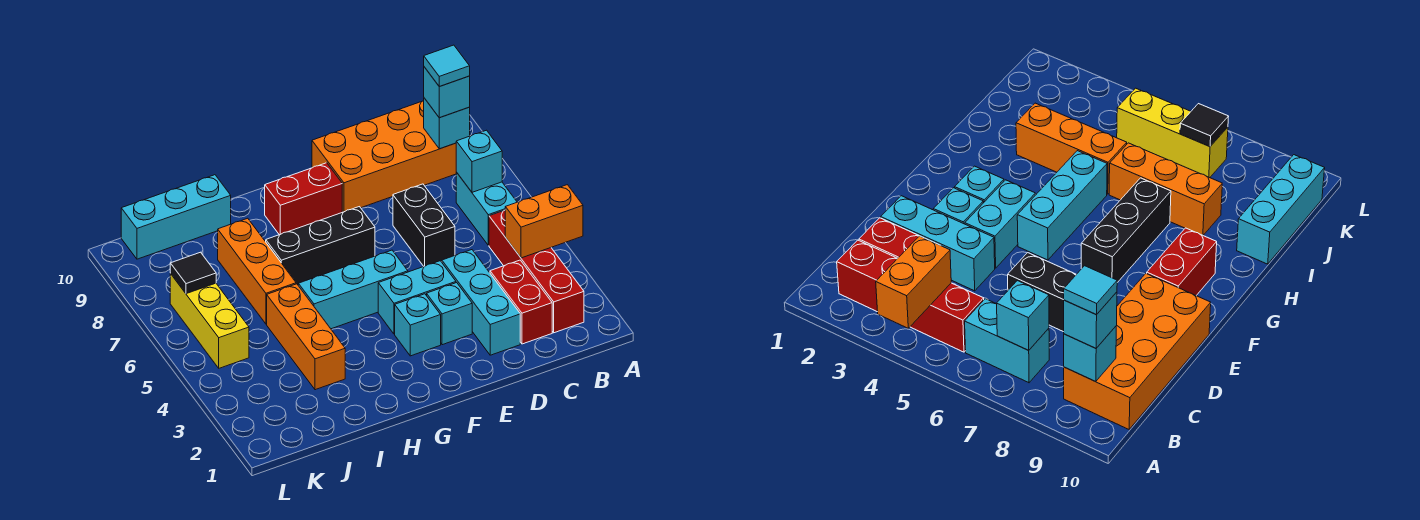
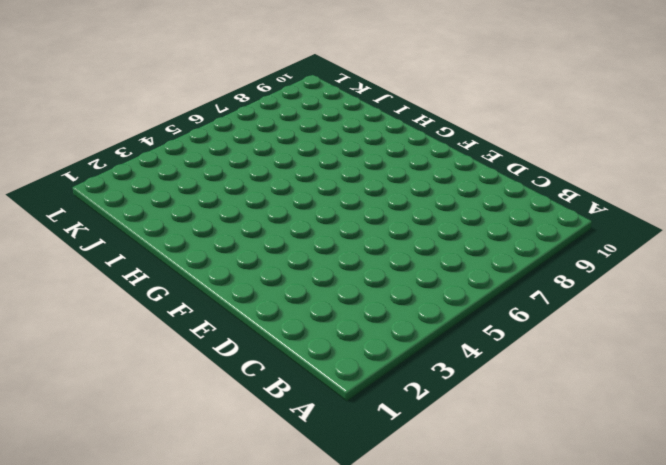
none -> red brick B2:B5 level 1
none -> cyan brick B6:B7 level 1
none -> orange brick B9:E10 level 1

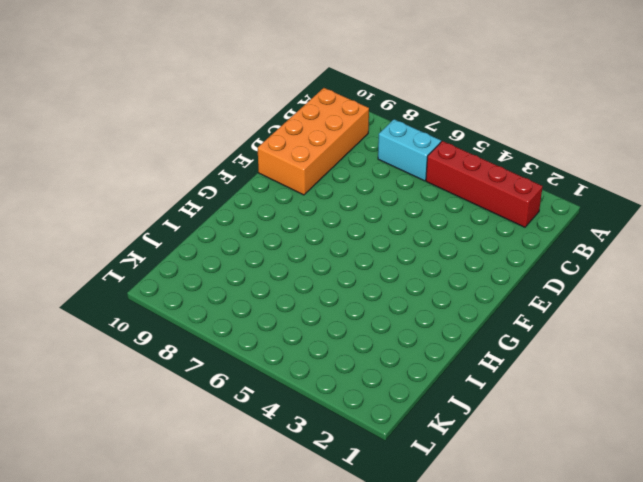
none -> red brick C2:C3 level 1
none -> cyan brick D2:D4 level 1
none -> black brick D6:D7 level 1

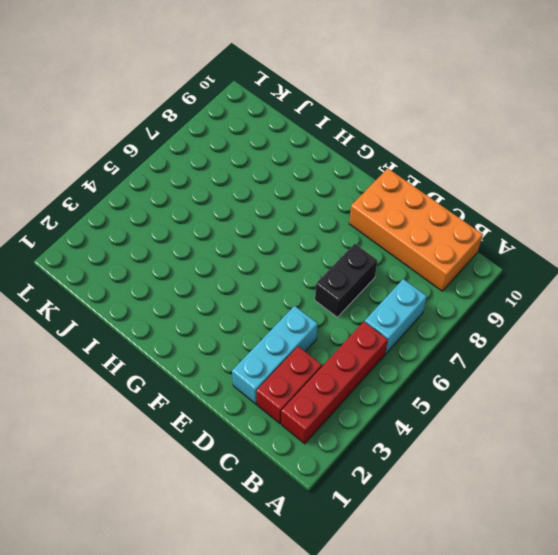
none -> cyan brick E3 level 1
none -> cyan brick E4:F4 level 1
none -> cyan brick F3 level 1

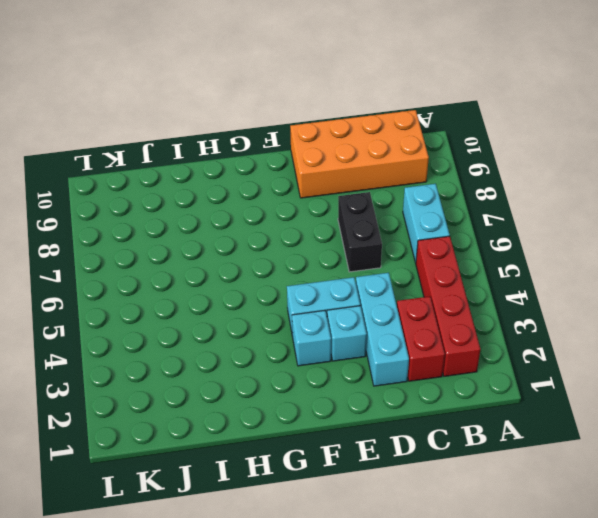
none -> cyan brick F5:H5 level 1
none -> black brick F7:H7 level 1
none -> red brick F9:G9 level 1

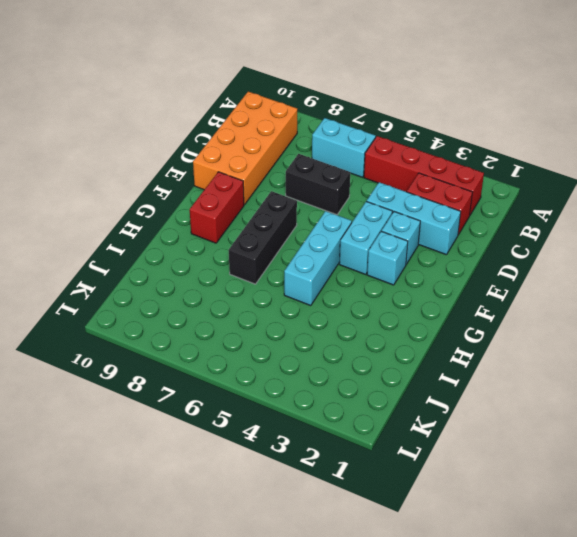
none -> orange brick I3:I5 level 1
none -> orange brick I6:I8 level 1
none -> cyan brick I10:K10 level 1

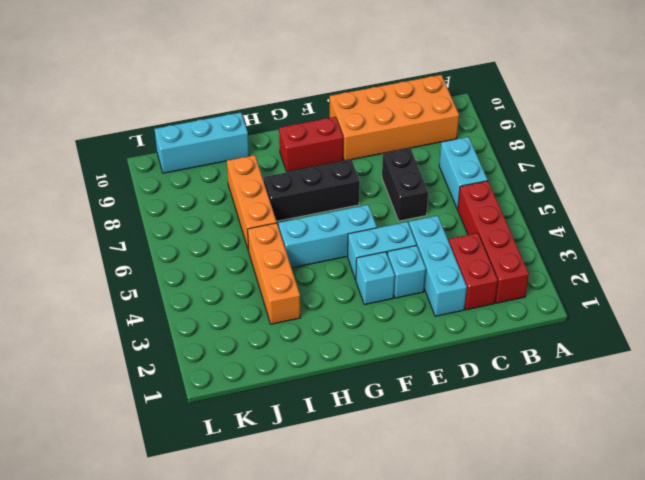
none -> yellow brick K5:K7 level 1
none -> orange brick A4:B4 level 2
none -> cyan brick B7 level 2

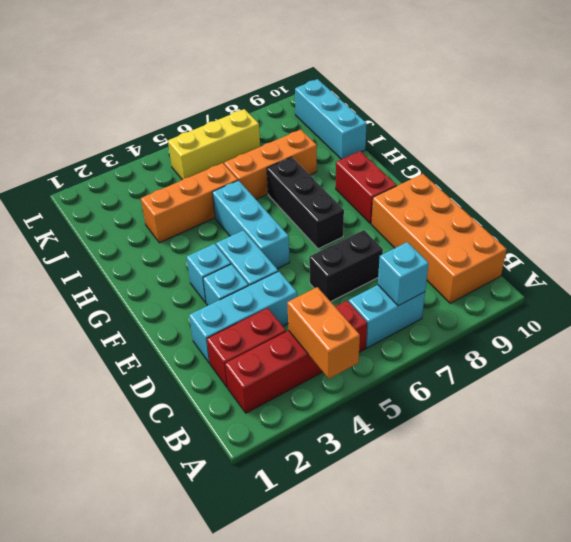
none -> cyan brick B9 level 2
none -> black tile K7 level 2
none -> cyan brick B9 level 3

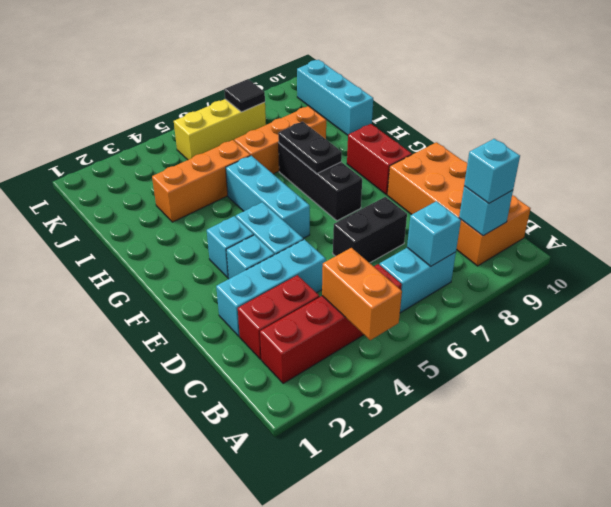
black plate G7:H7 level 2 -> none
none -> cyan tile B9 level 4

